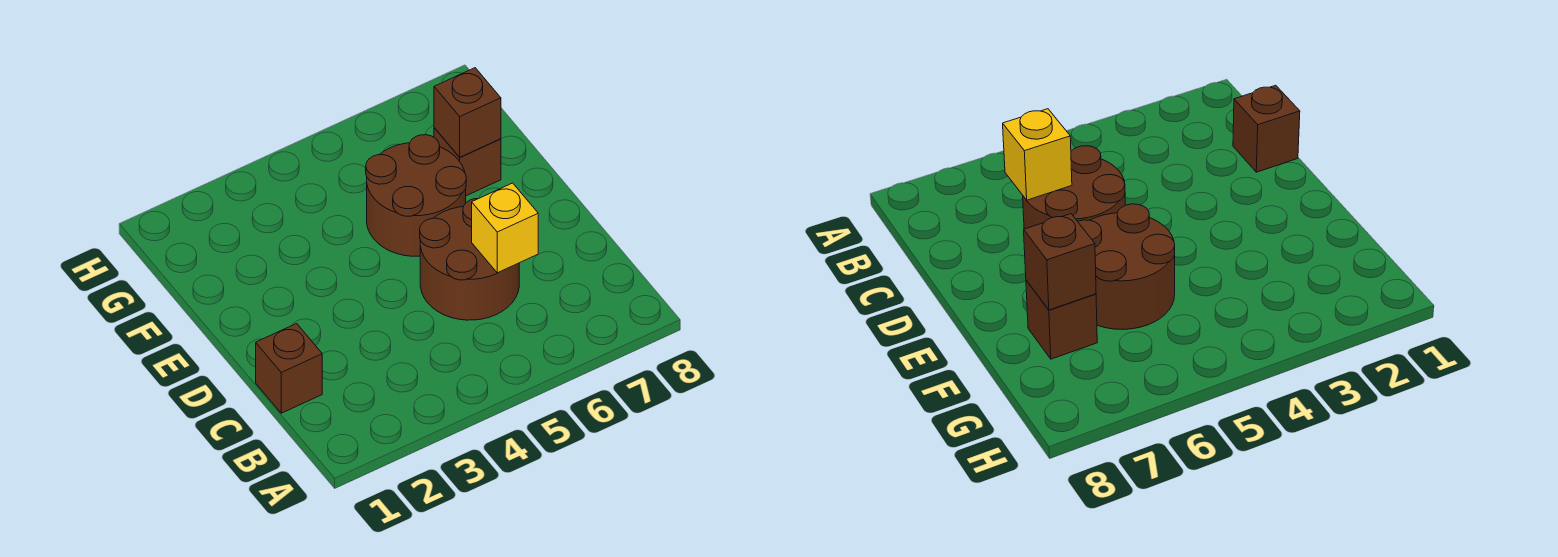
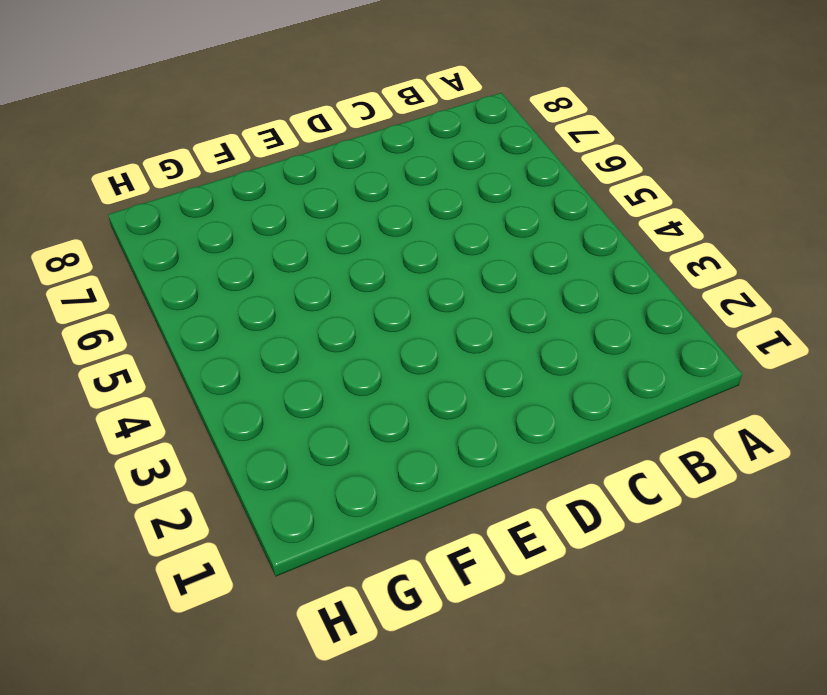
none -> brown brick C1 level 1
none -> brown round brick C5:D6 level 1

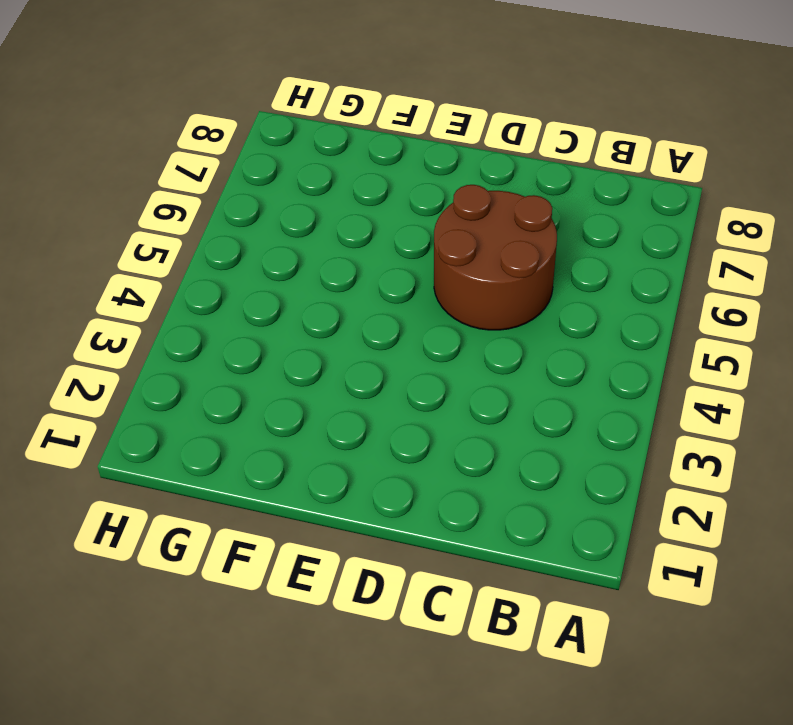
none -> brown brick C1 level 1
none -> brown round brick E5:F6 level 1

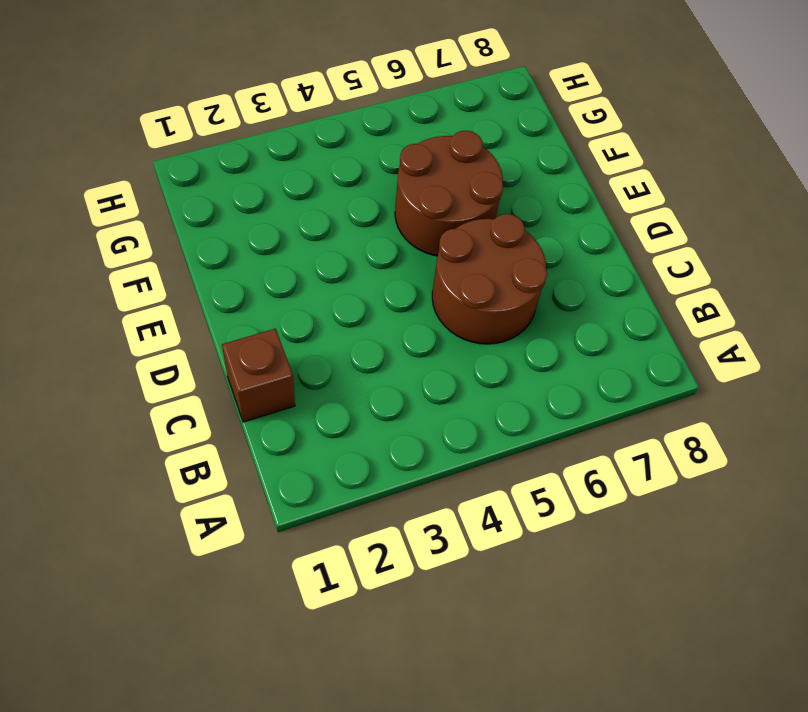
none -> brown brick F7 level 1
none -> yellow brick C6 level 2

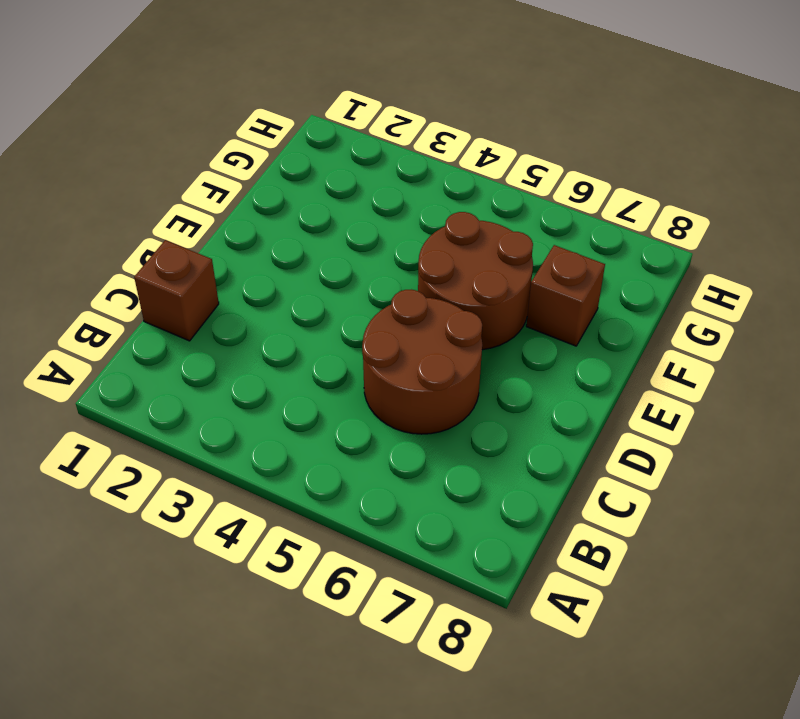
none -> yellow brick C6 level 2
none -> brown brick F7 level 2

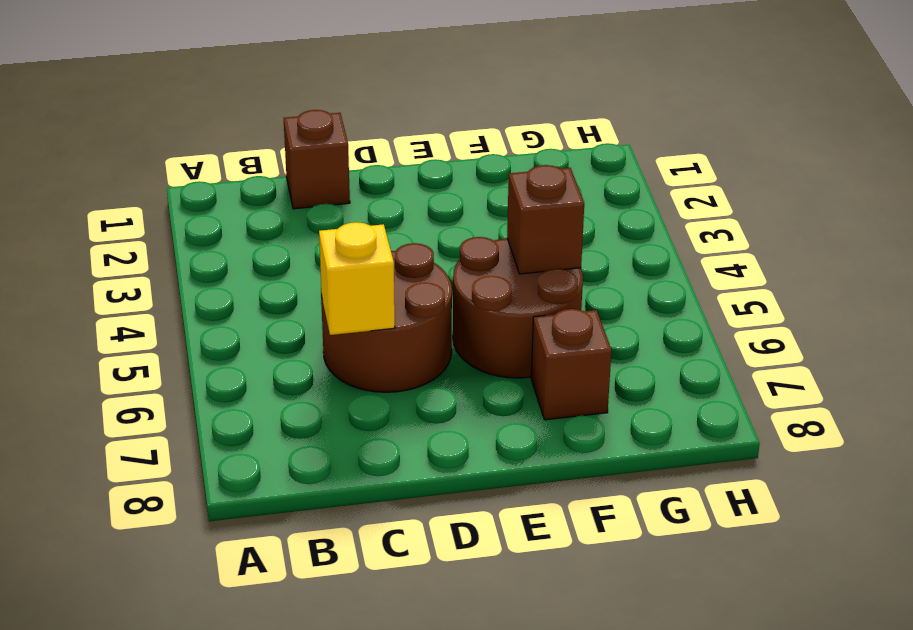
brown brick F5 level 2 -> brown brick F7 level 2

